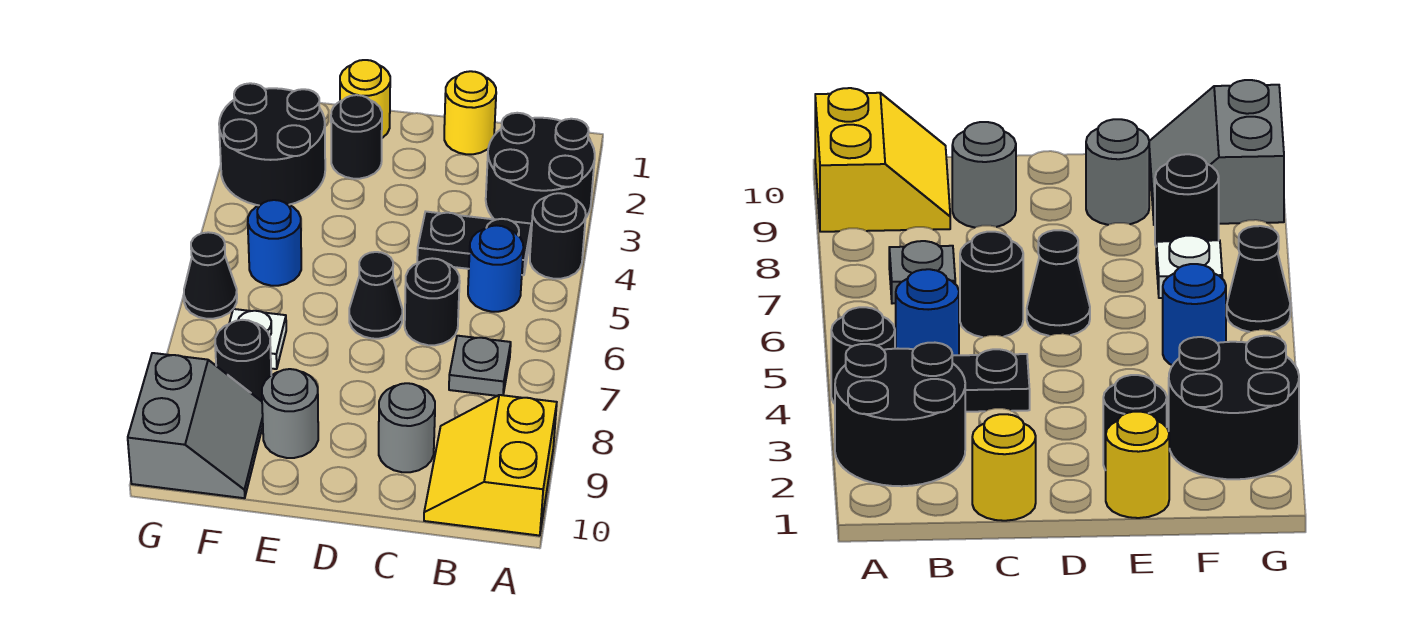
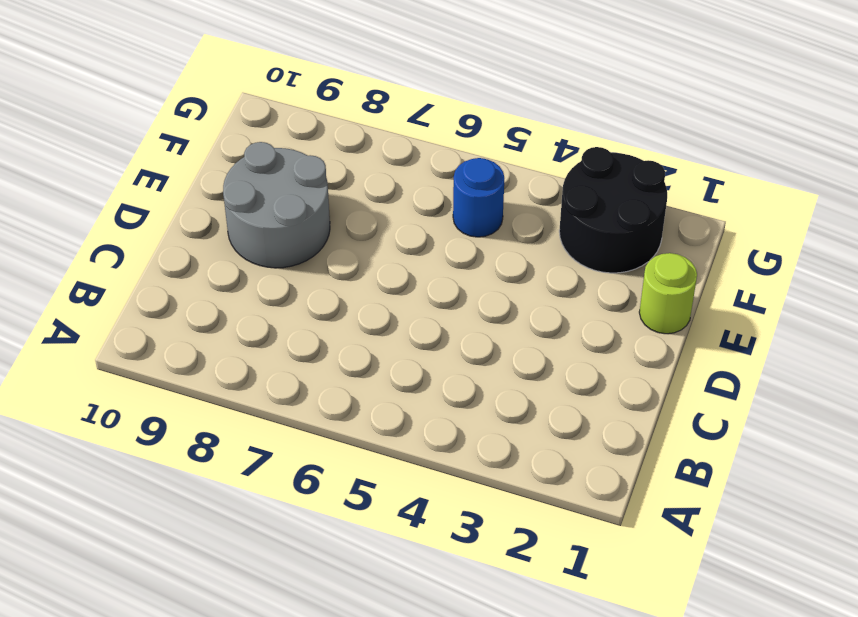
grey round brick D8:E9 level 1 -> grey round brick E9 level 1
lime round brick E1 level 1 -> yellow round brick E1 level 1
none -> black round brick A2:B3 level 1
none -> black round brick A4 level 1
none -> yellow slope A9:B10 level 1 top A

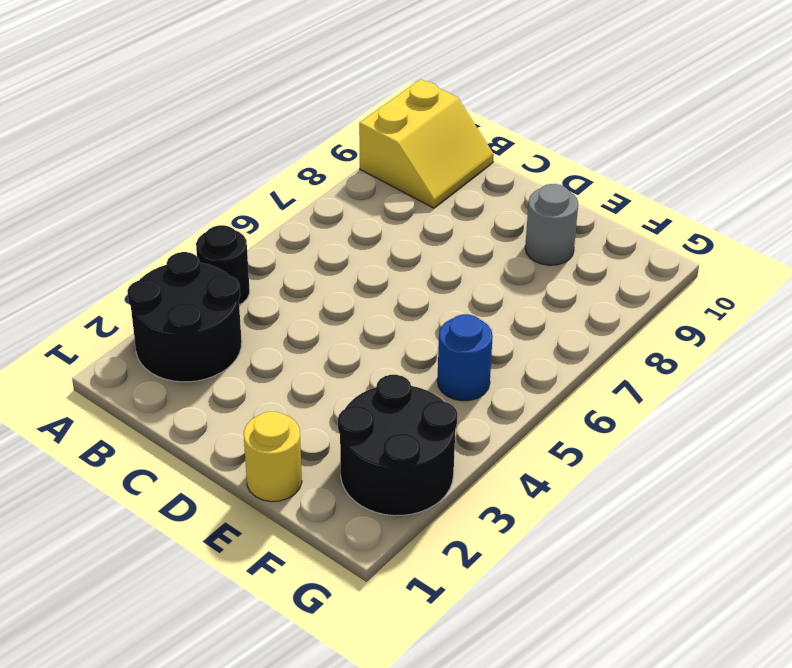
none -> black plate B4:C4 level 1
none -> blue round brick B5 level 1
none -> grey plate B7 level 1

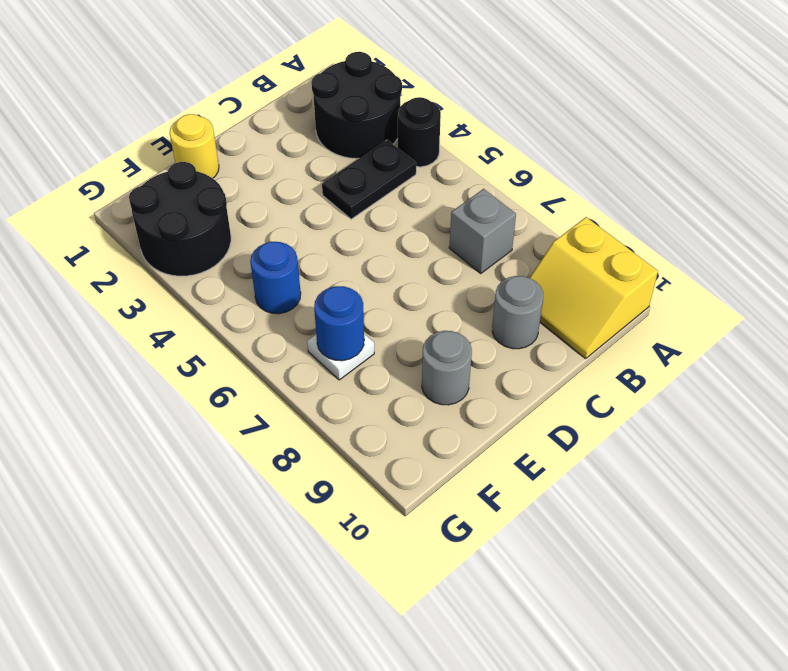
grey brick B7 level 1 -> grey plate B7 level 1
blue round brick F7 level 2 -> blue round brick B5 level 1
none -> yellow round brick C1 level 1
none -> black round brick C6 level 1
none -> black cone D6 level 1

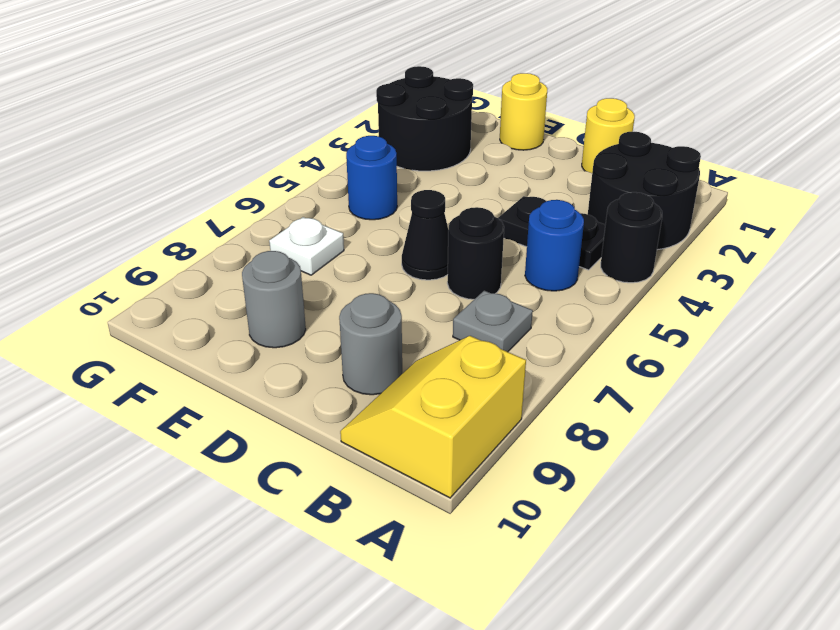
none -> black round brick E2 level 1
none -> black round brick F8 level 1
none -> grey slope F9:G10 level 1 top G

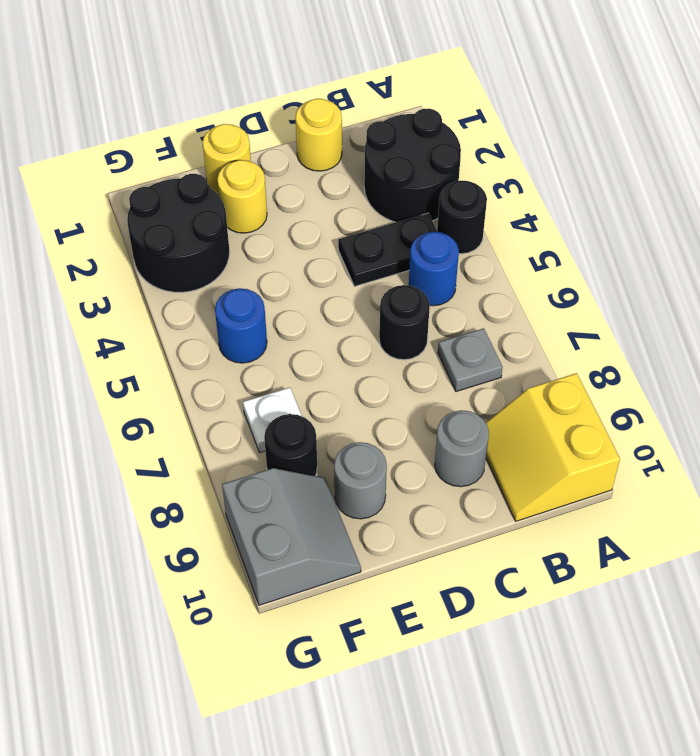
yellow round brick E2 level 1 -> black round brick E2 level 1
none -> black cone D6 level 1
none -> black cone G6 level 1

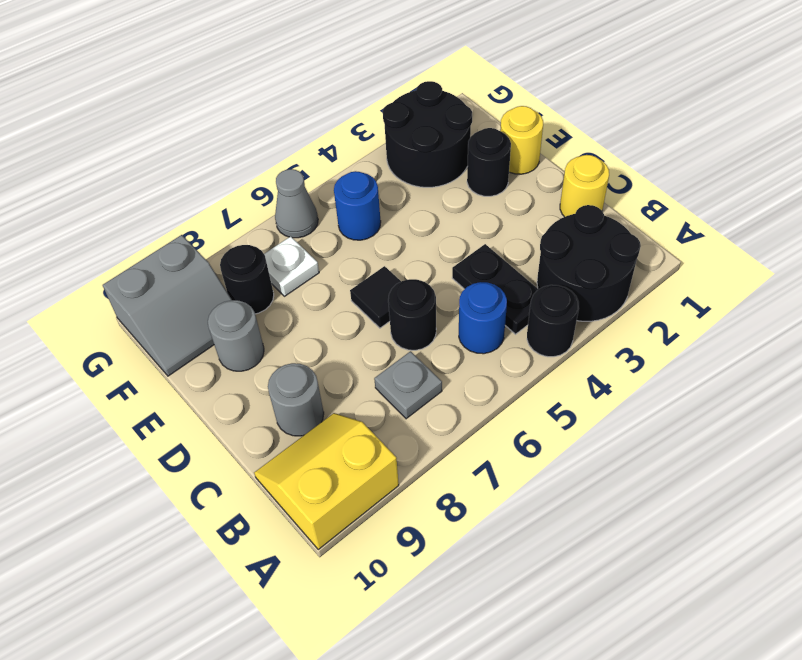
black tile D6 level 1 -> black cone D6 level 1
grey cone G6 level 1 -> black cone G6 level 1

